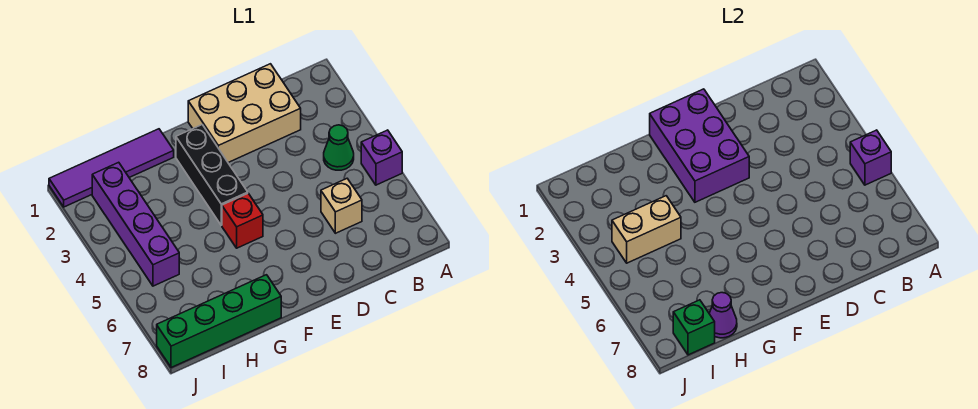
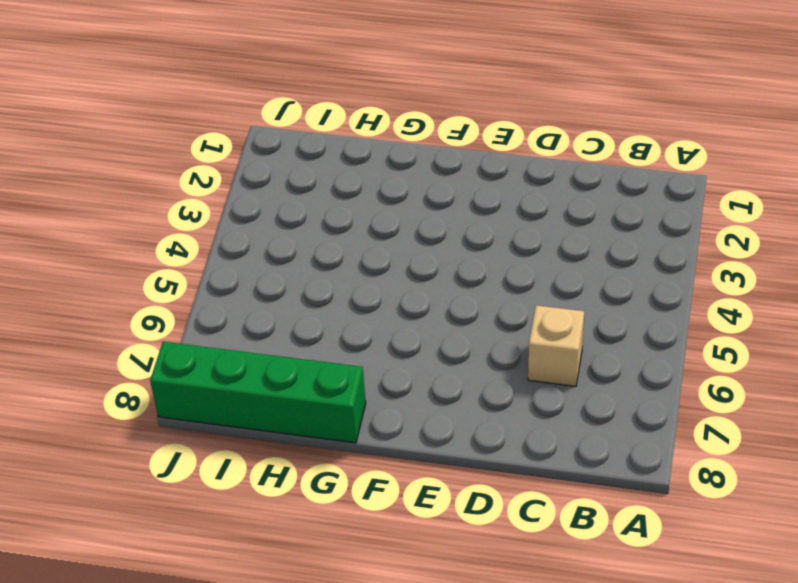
none -> purple brick A5 level 1
none -> green cone B4 level 1
none -> tan brick C1:E2 level 1

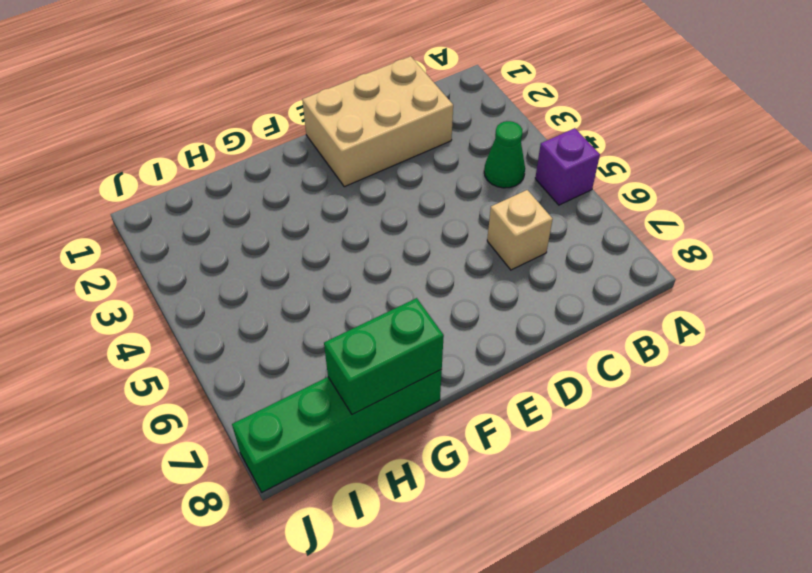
green brick G8:H8 level 2 -> purple cone H8 level 2
none -> black brick F2:F4 level 1
none -> red brick F5 level 1
none -> purple tile G1:J1 level 1

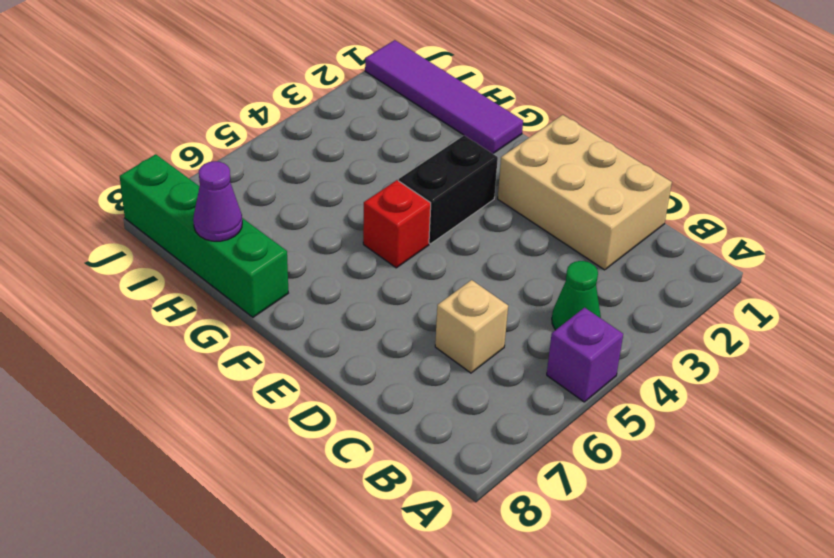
black brick F3:F4 level 1 -> black brick F2:F4 level 1
none -> purple brick I2:I5 level 1
none -> purple brick A5 level 2
none -> purple brick E1:F3 level 2

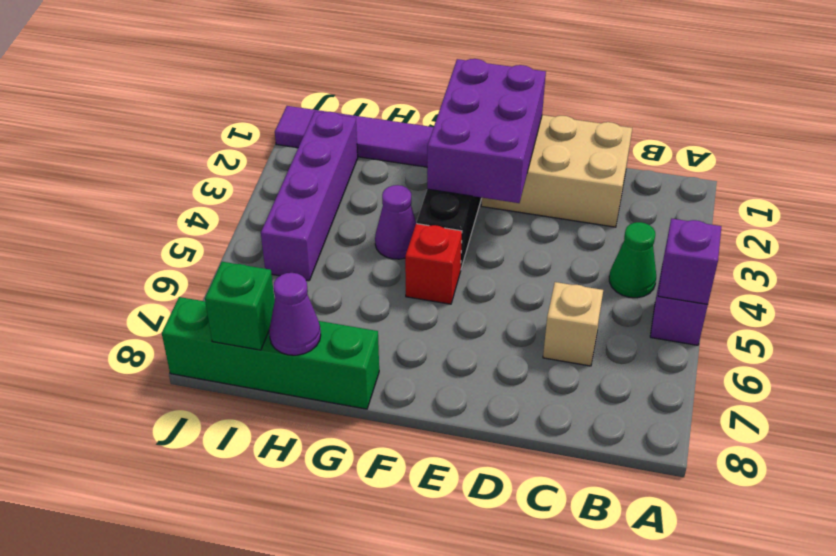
purple cone G4 level 1 -> none
none -> tan brick H4:I4 level 2

